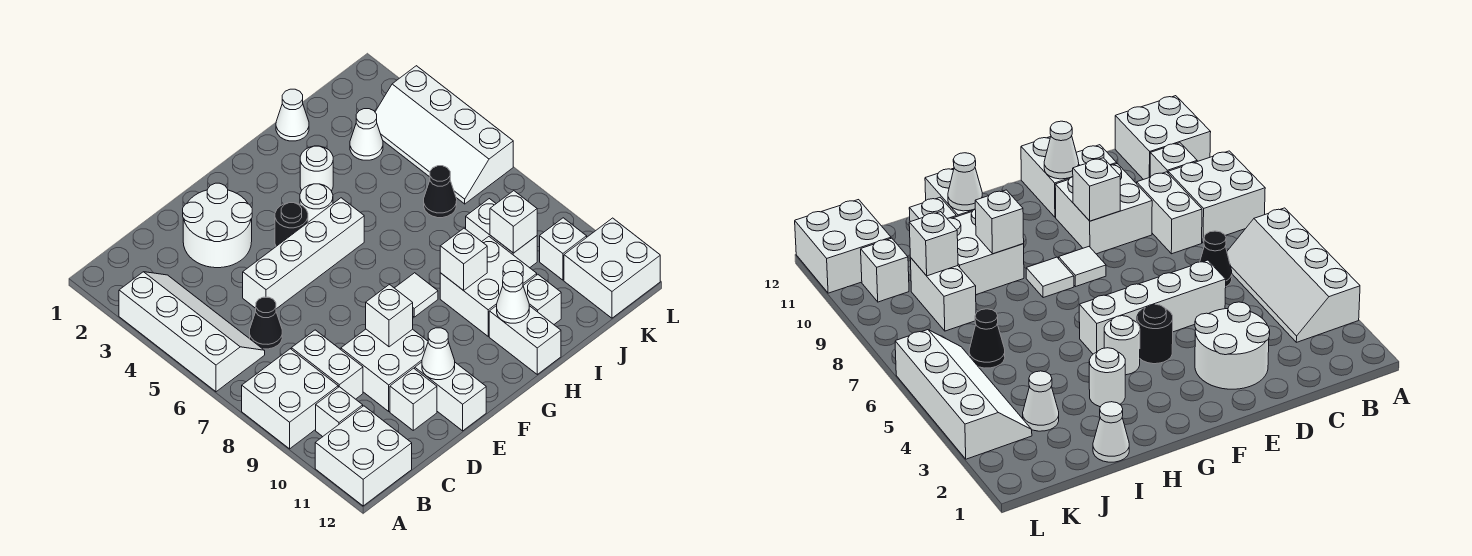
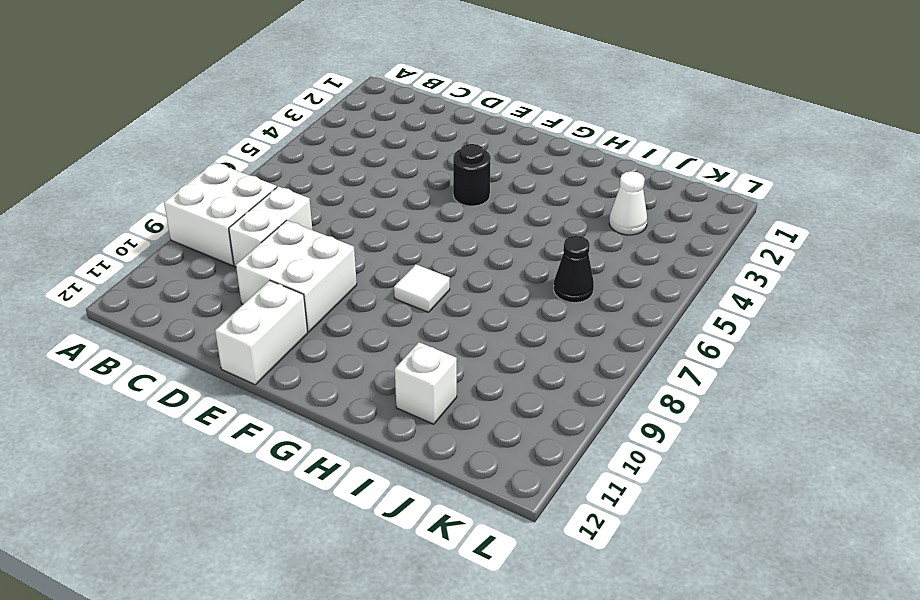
none -> white slope A3:B6 level 1 top A
none -> white brick A11:B12 level 1
none -> white brick B10 level 1
none -> black cone C6 level 1

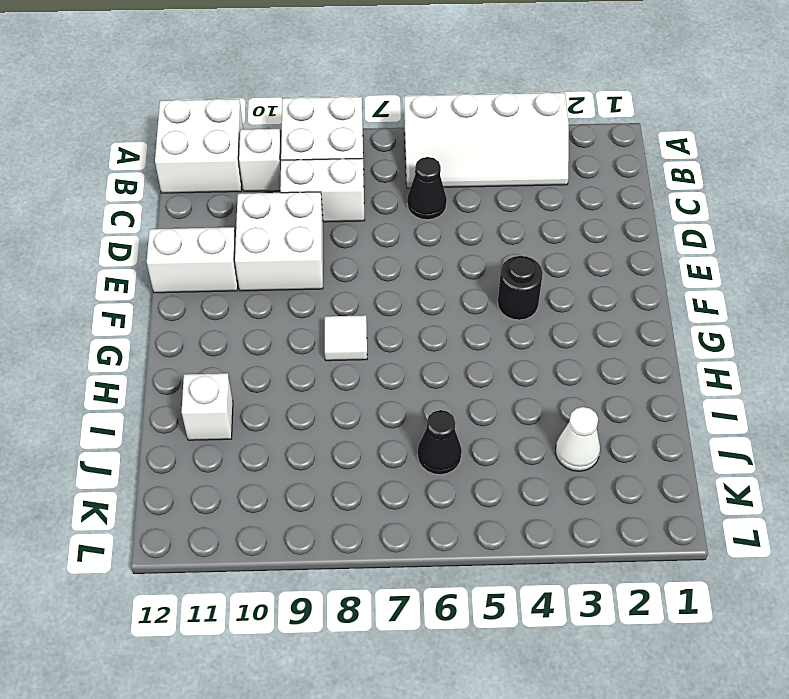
none -> white round brick D2:E3 level 1
none -> white brick D5:G5 level 1
none -> white brick D11 level 1
none -> white tile F8 level 1

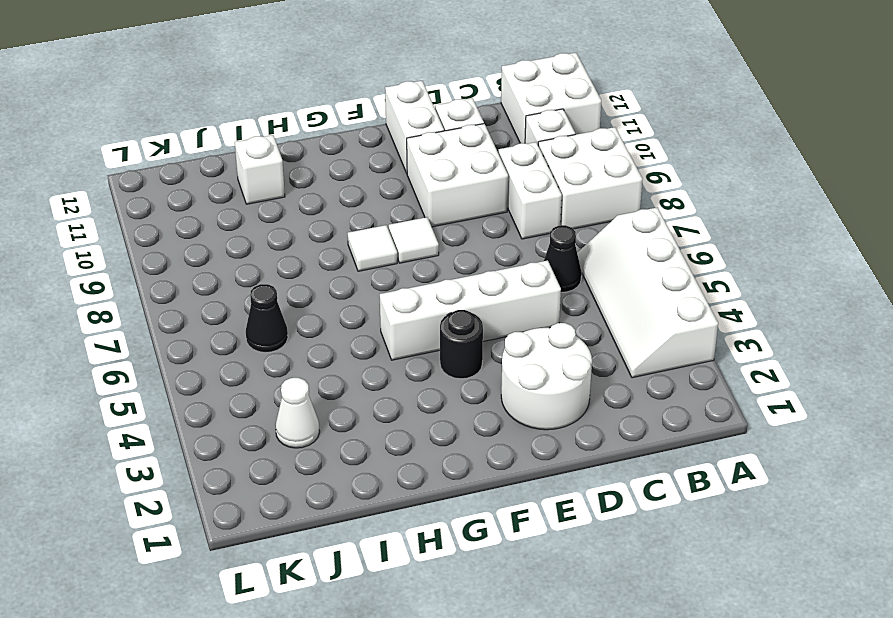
none -> white round brick G4 level 1
none -> white round brick H3 level 1
none -> white brick H9:I10 level 1
none -> white brick H11:H12 level 1

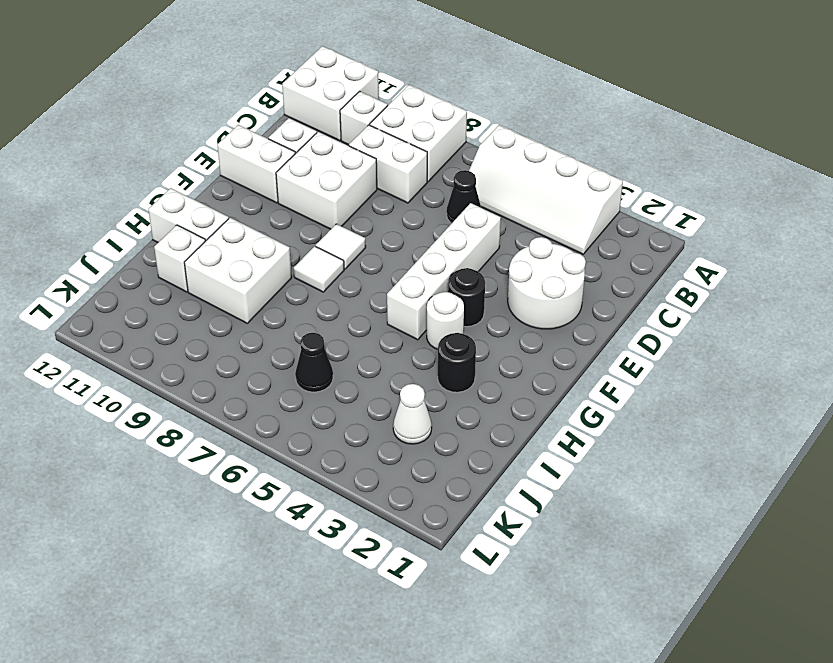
black round brick H3 level 1 -> white round brick H3 level 1
none -> white cone I1 level 1
none -> white brick J8:J9 level 1
none -> white slope K3:L6 level 1 top L
none -> white brick K10 level 1

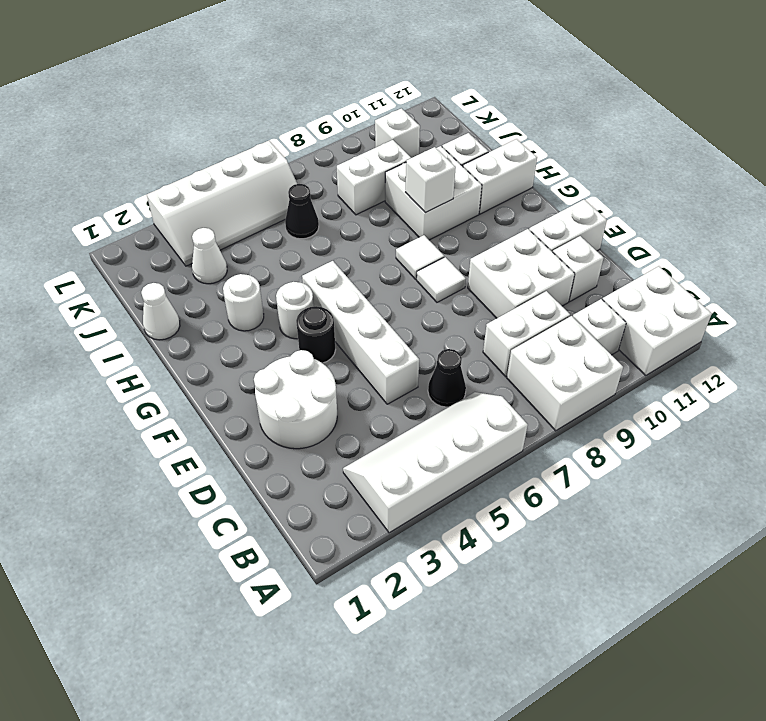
none -> white brick K11:L12 level 1
none -> white brick E9 level 2
none -> white cone E11 level 2
none -> white cone H11 level 2

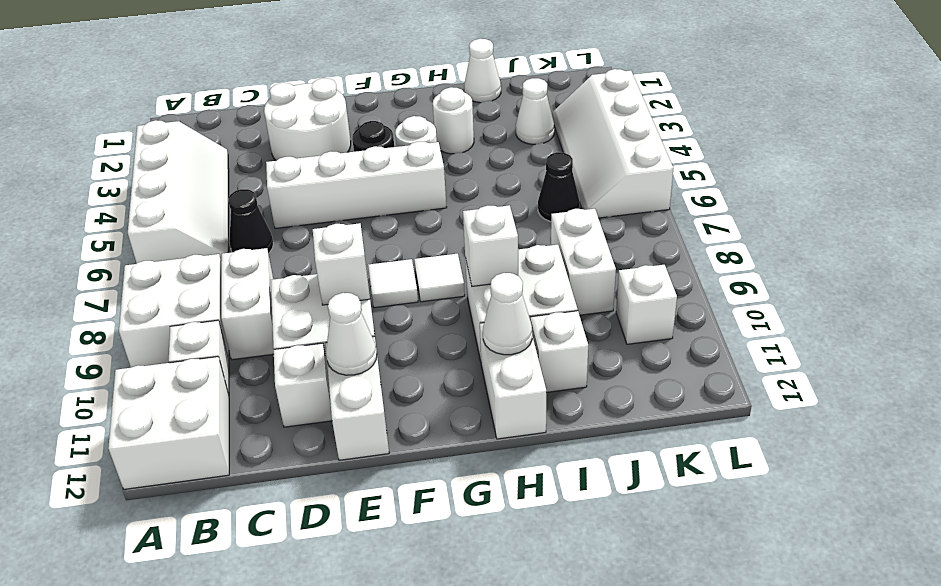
none -> white brick K11:L12 level 1
none -> white brick J9 level 2

